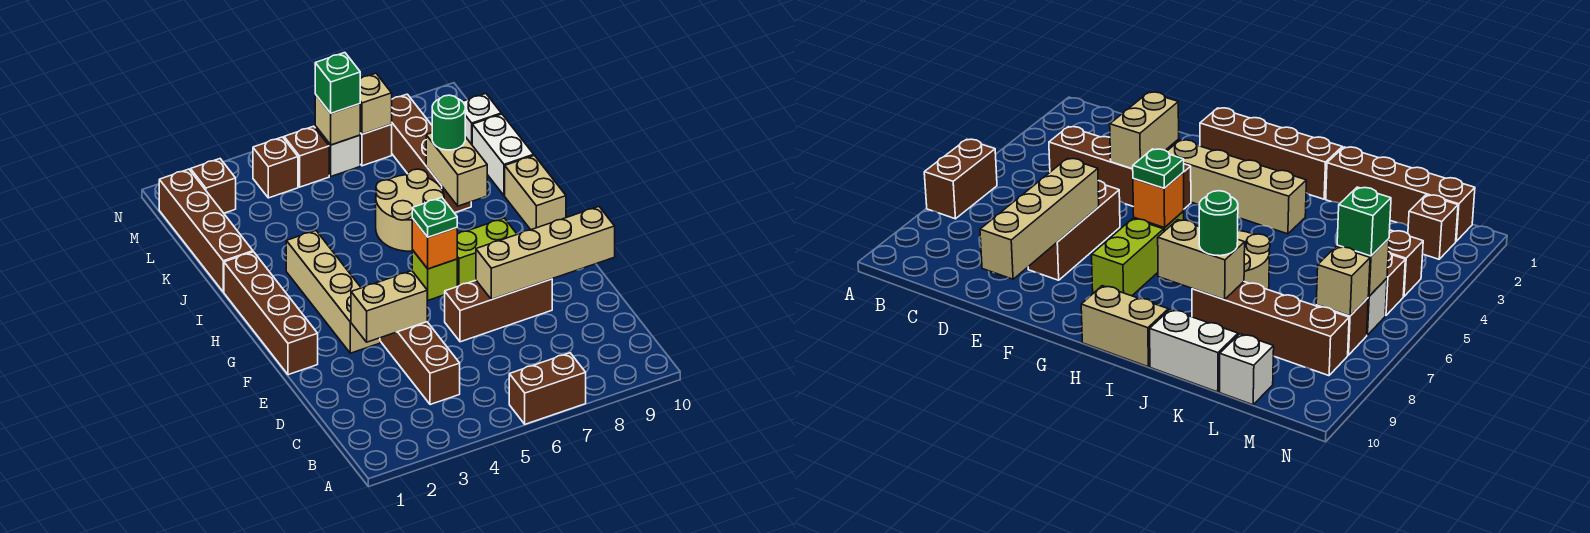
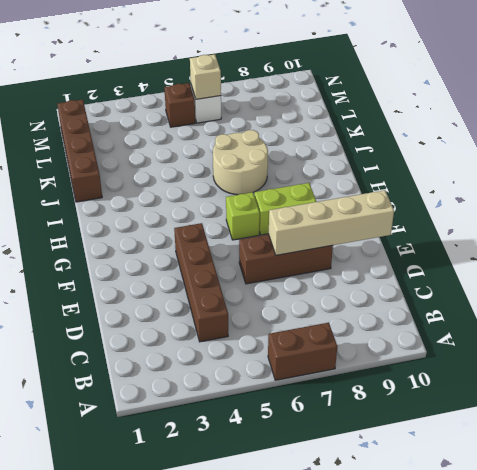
none -> brown brick F1:I1 level 1
none -> tan brick F3:I3 level 1
none -> tan brick H10:I10 level 1

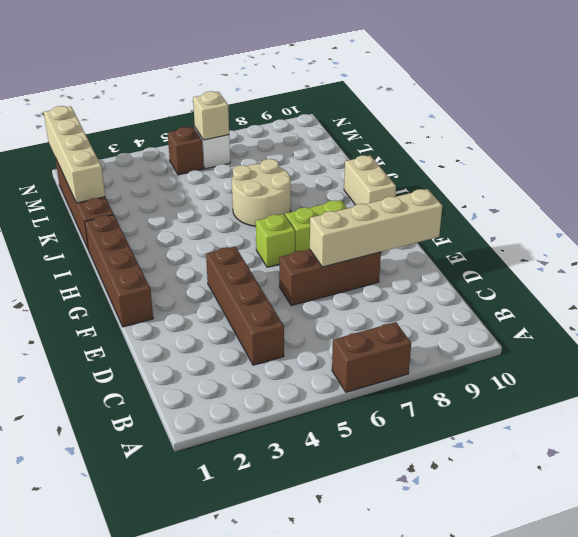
tan brick K1:N1 level 2 -> tan brick F3:I3 level 1
none -> brown brick J8:M8 level 1
none -> white brick J10:K10 level 1
none -> white brick L10 level 1

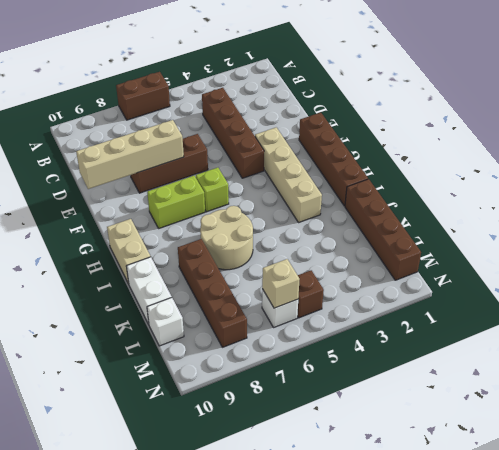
none -> brown brick M2 level 1
none -> brown brick M4 level 1
none -> brown brick M7 level 1

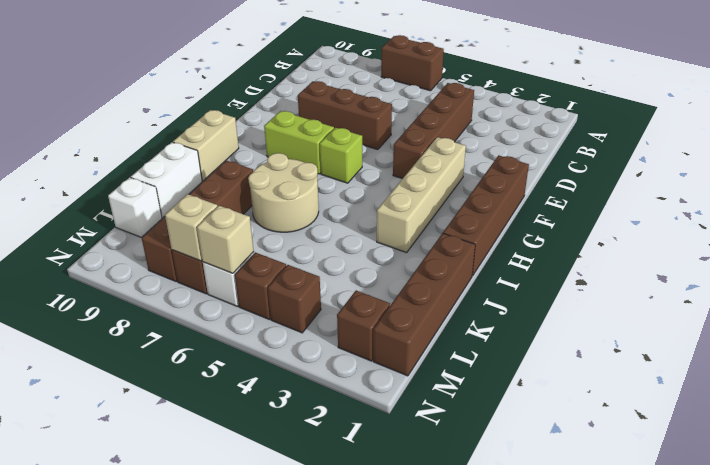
none -> tan brick E3:E4 level 2
none -> tan brick E7:E10 level 2
none -> orange brick G6 level 2

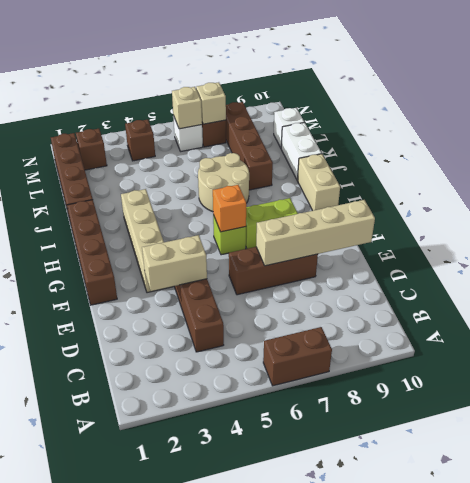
none -> brown brick M5 level 1
none -> tan brick I8:J8 level 2
none -> green plate G6 level 3

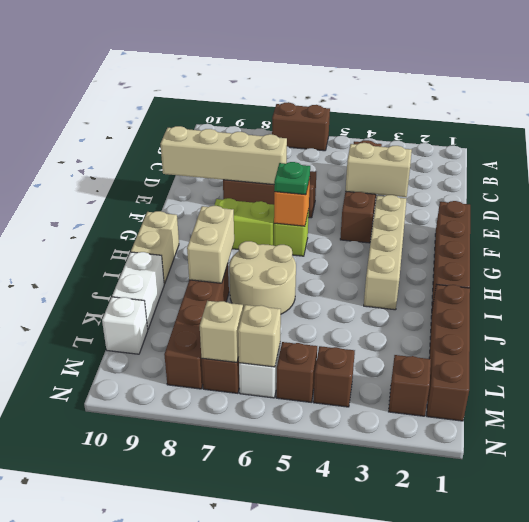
none -> green round brick J8 level 3
none -> green brick M6 level 3

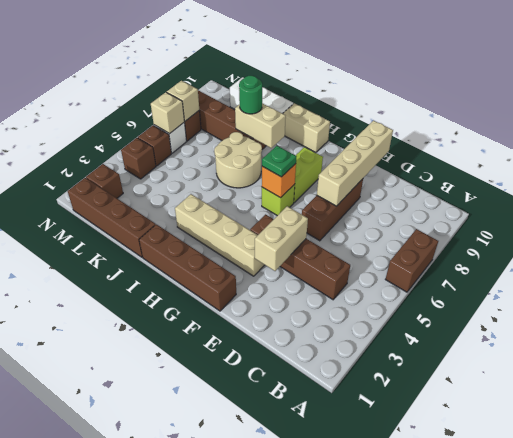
none -> green brick M6 level 3

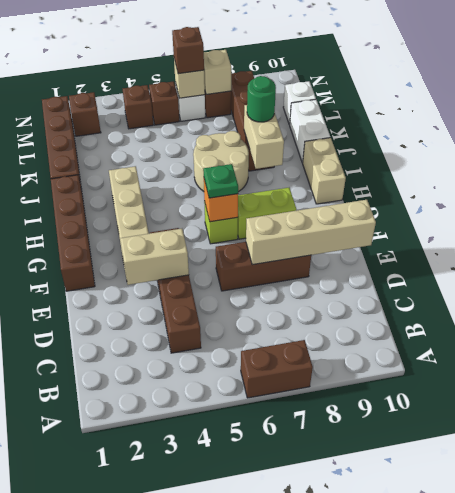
brown brick M6 level 3 -> green brick M6 level 3

